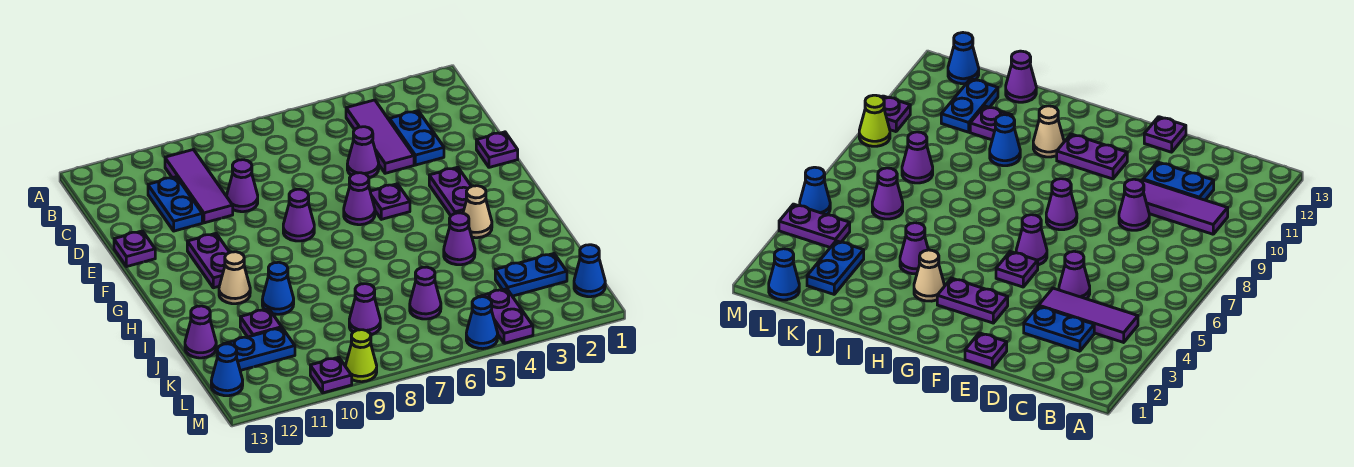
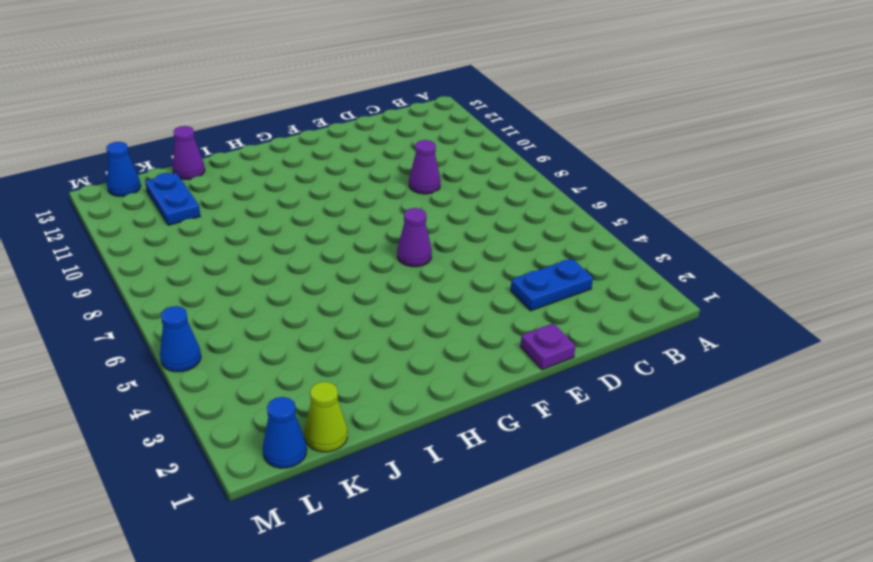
lime cone K1 level 1 -> lime cone M9 level 1
none -> purple tile B4:D4 level 1
none -> purple tile B10:D10 level 1
none -> blue plate C11:D11 level 1

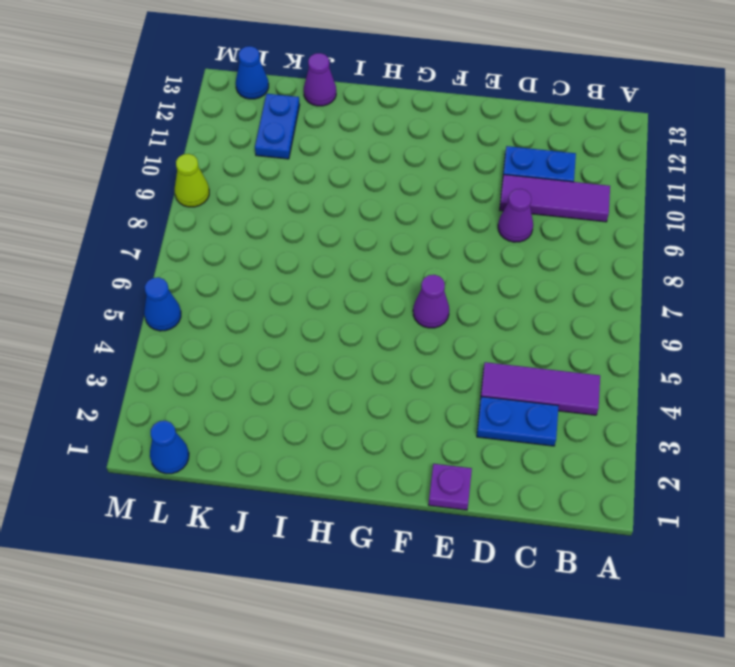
none -> purple cone D5 level 1
none -> purple plate E13 level 1
none -> purple plate F3:G3 level 1

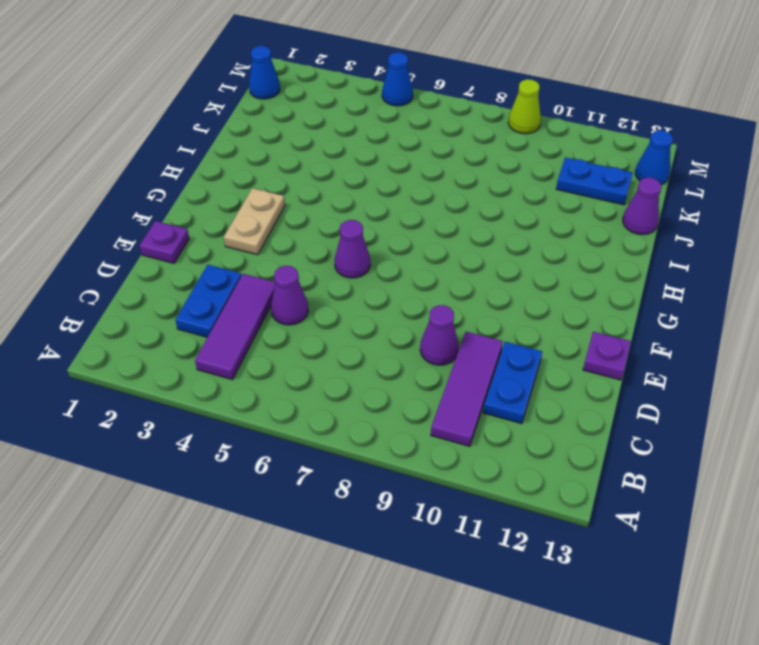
tan plate F3:G3 level 1 -> purple plate F3:G3 level 1
none -> purple plate F5 level 1
none -> purple cone F8 level 1
none -> purple plate F11:G11 level 1

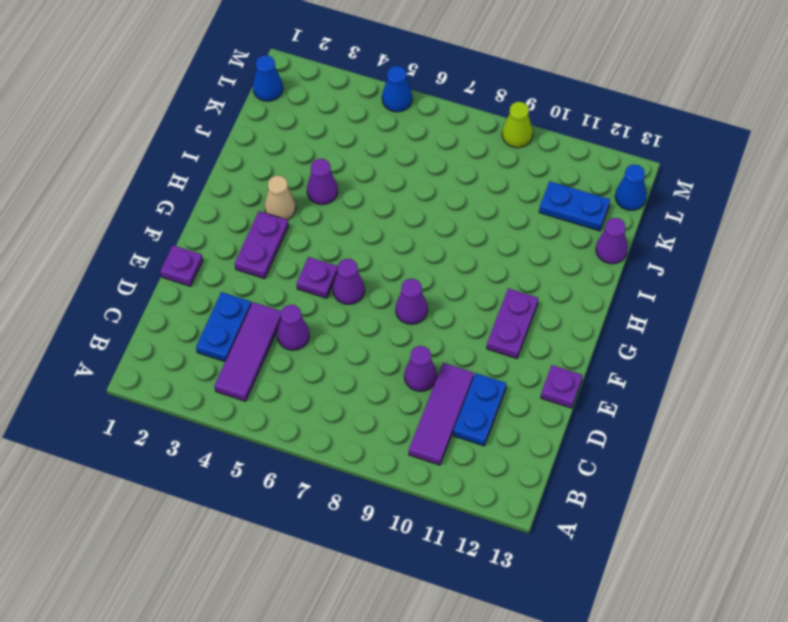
none -> tan cone H11 level 1
none -> blue cone I10 level 1
none -> purple plate J11 level 1

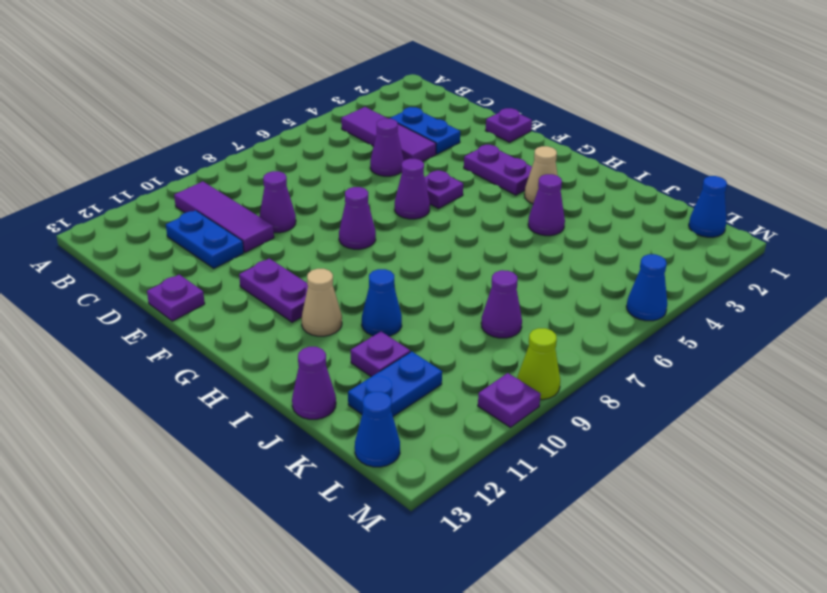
none -> blue plate K2:K3 level 1
none -> purple cone K6 level 1
none -> purple plate L4:M4 level 1

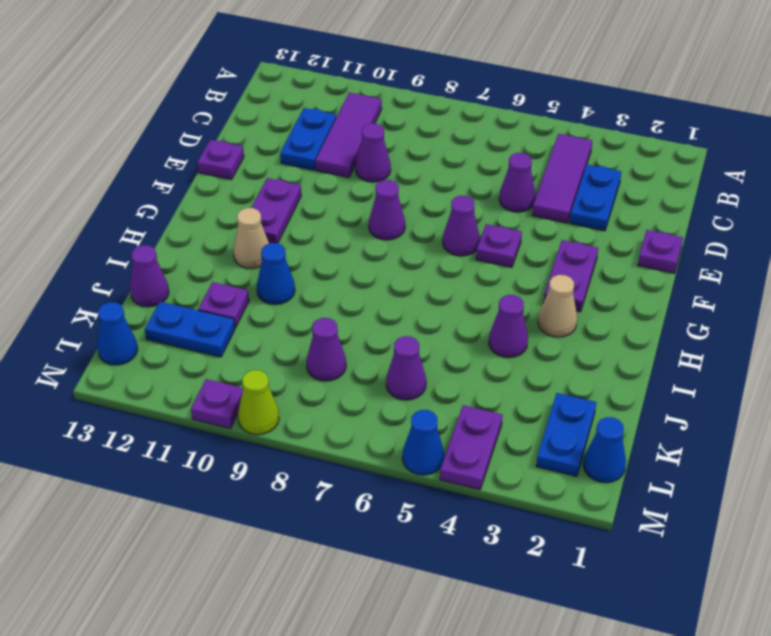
blue plate K2:L2 level 1 -> blue plate K2:K3 level 1

